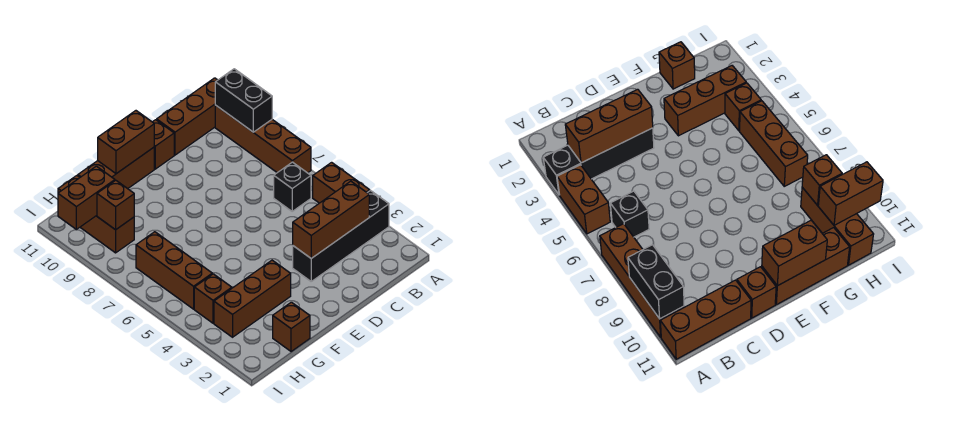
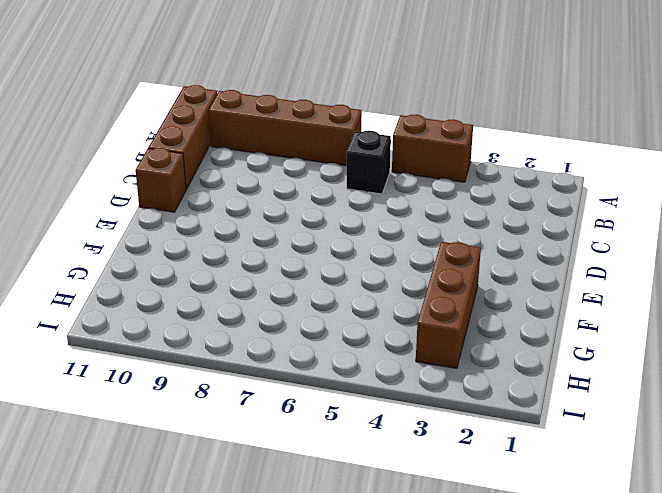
none -> black brick A3:D3 level 1
none -> brown brick E11:G11 level 1
none -> brown brick G1 level 1

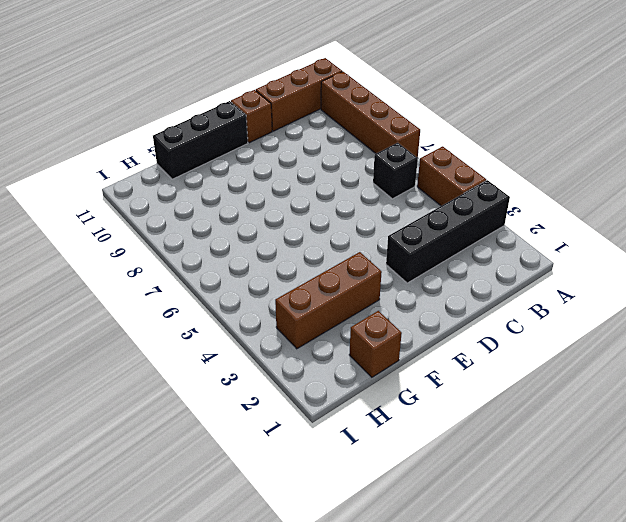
black brick E11:G11 level 1 -> brown brick E11:G11 level 1
none -> brown brick H4 level 1
none -> brown brick H5:H7 level 1
none -> brown brick H9:H11 level 1

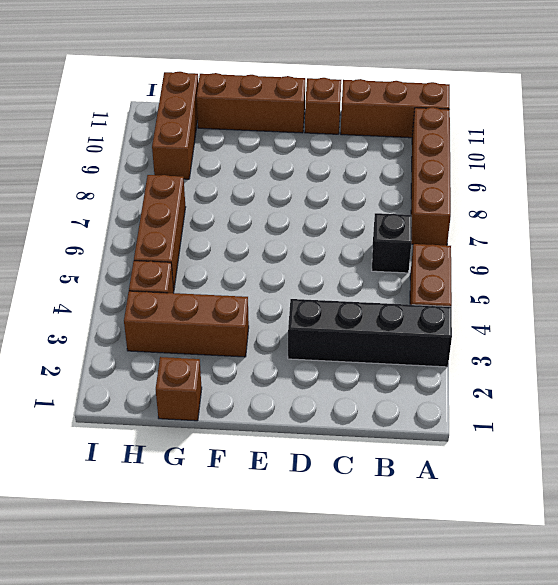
none -> black brick A9:A10 level 2
none -> brown brick B3:D3 level 2
none -> brown brick E11:F11 level 2

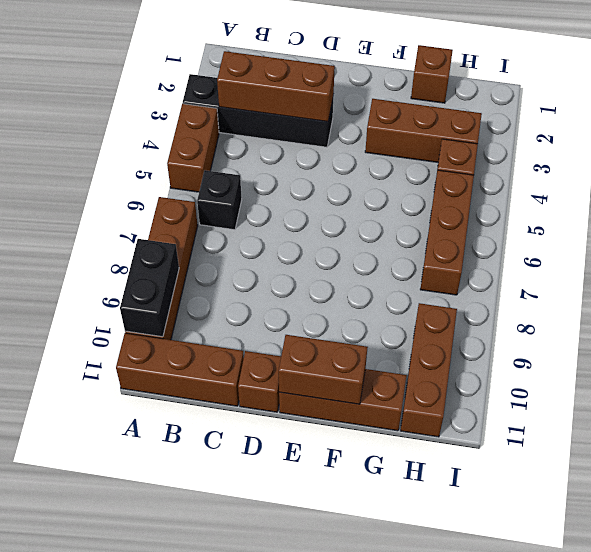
none -> brown brick H9 level 2
none -> brown brick H10:I10 level 2

